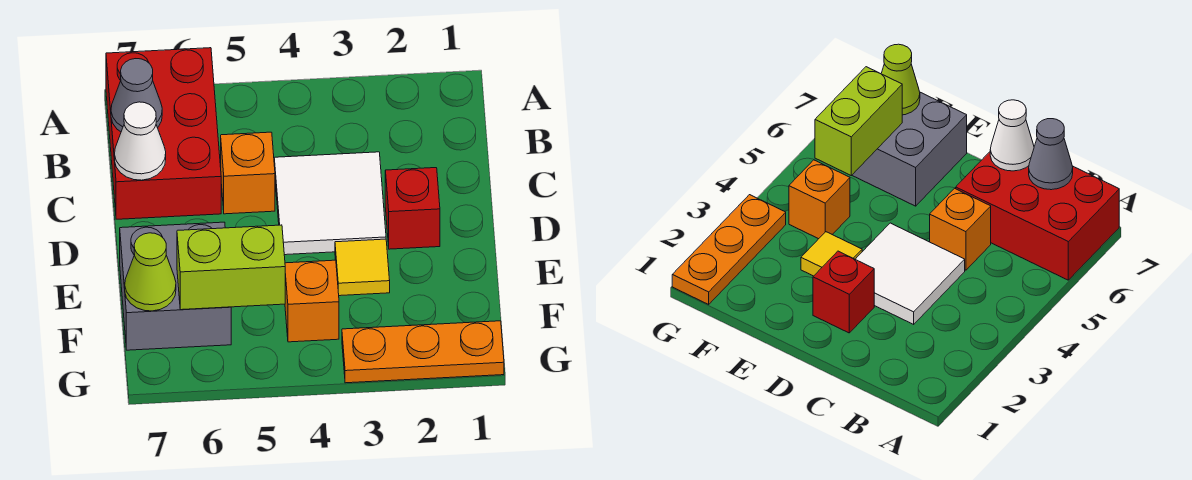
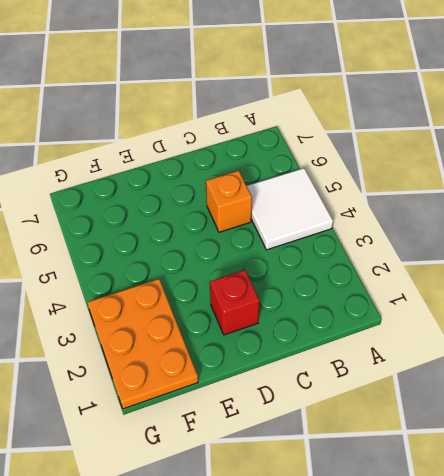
white tile A4:B5 level 1 -> white tile C3:D4 level 1
orange plate F1:G3 level 1 -> orange plate G1:G3 level 1
none -> red brick A6:C7 level 1
none -> yellow tile E3 level 1
none -> grey brick E6:F7 level 1

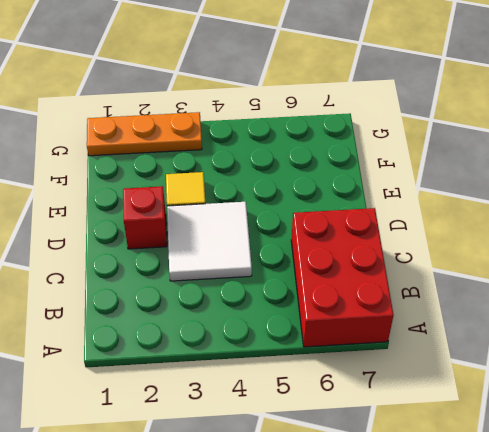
none -> orange brick C5 level 1
none -> grey brick E6:F7 level 1
none -> orange brick F4 level 1

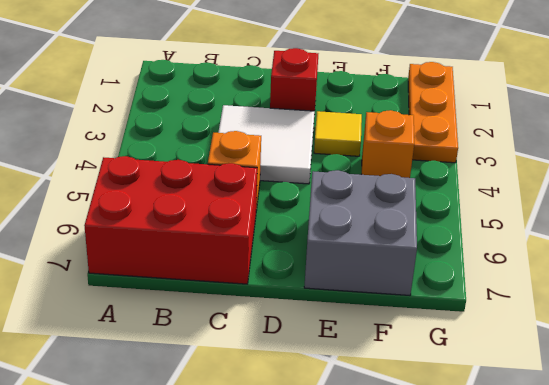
none -> grey cone B7 level 2
none -> white cone C7 level 2
none -> lime brick F5:F6 level 2

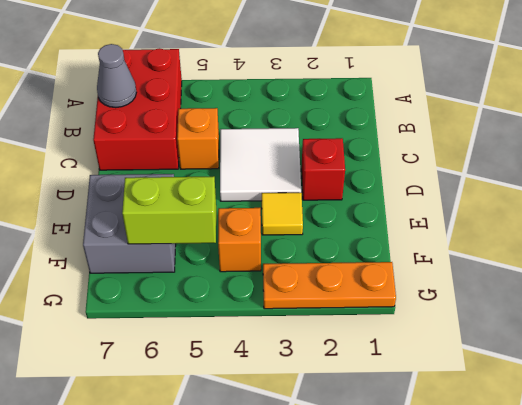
none -> white cone C7 level 2
none -> lime cone F7 level 2

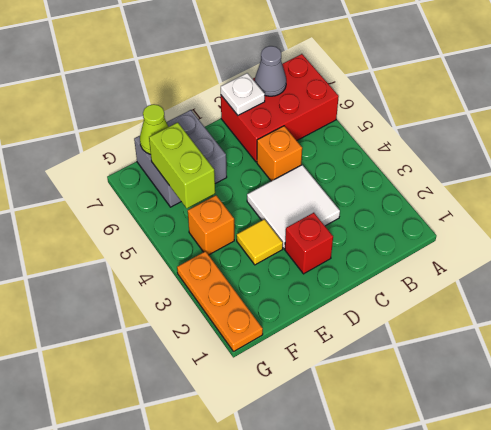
white plate C7 level 2 -> white cone C7 level 2

